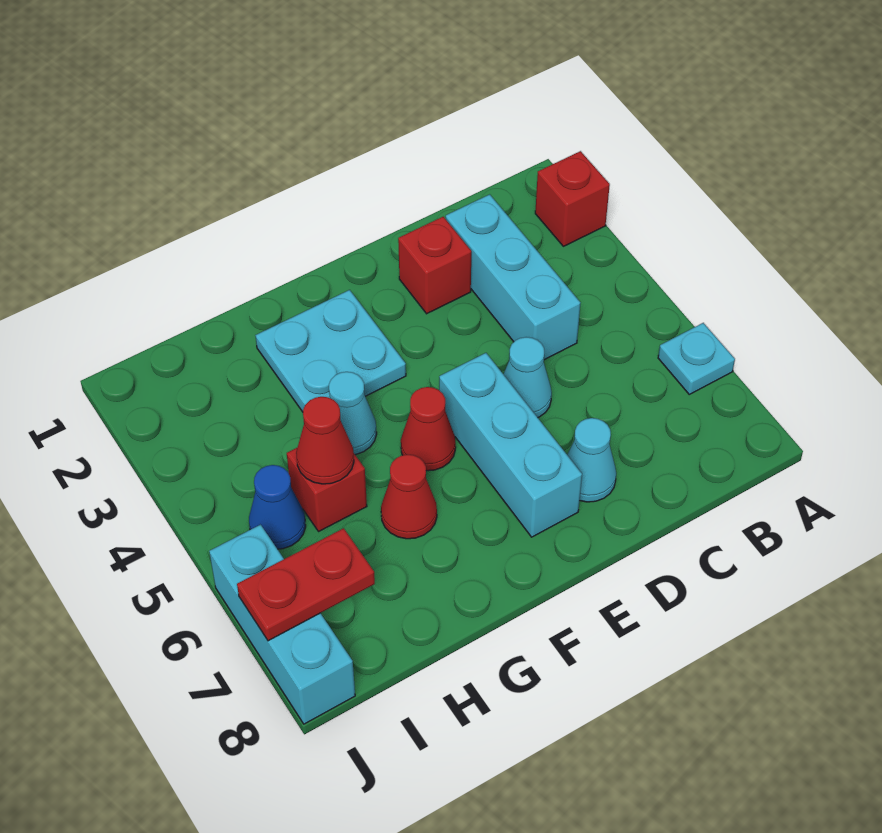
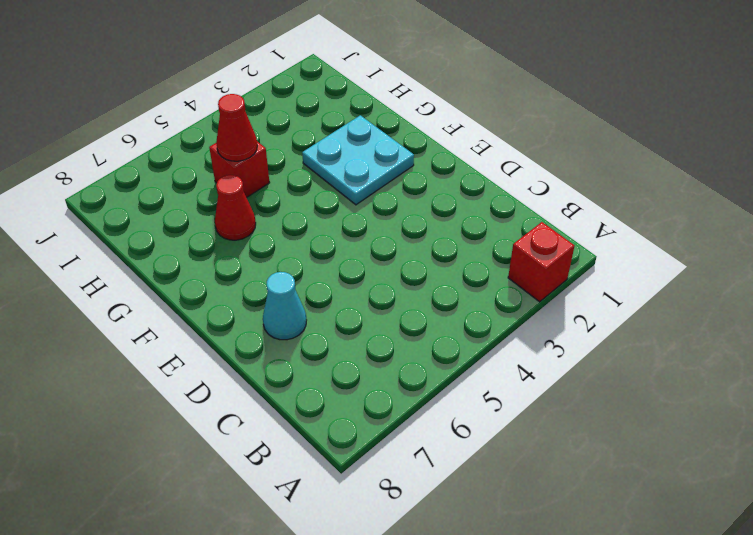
none -> cyan plate A6 level 1
none -> cyan brick C2:C4 level 1
none -> red brick D2 level 1

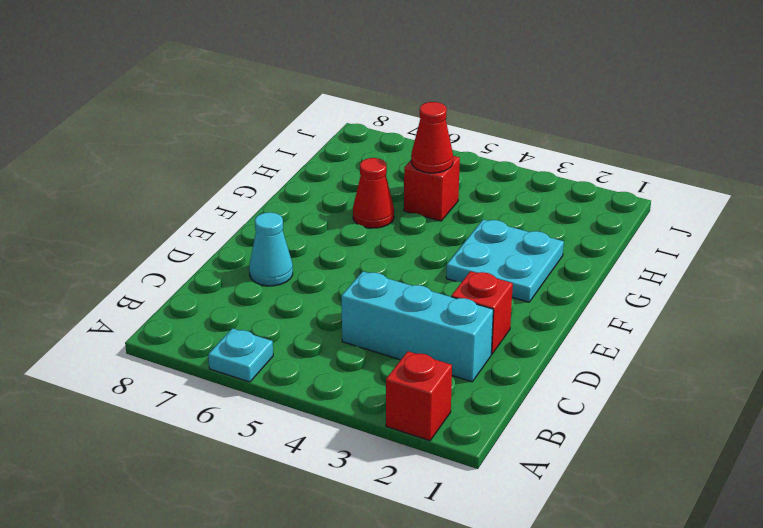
none -> cyan cone D5 level 1
none -> cyan brick E5:E7 level 1
none -> red cone F5 level 1

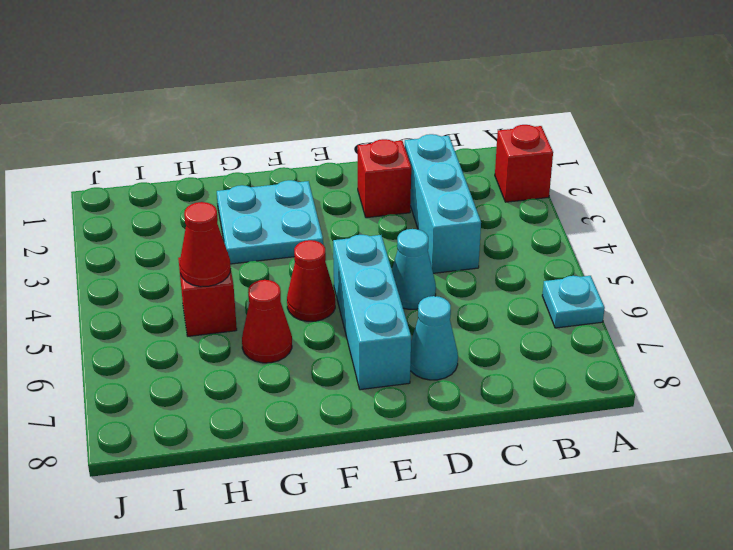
none -> cyan cone G4 level 1
none -> blue cone I5 level 1
none -> cyan brick J6:J8 level 1

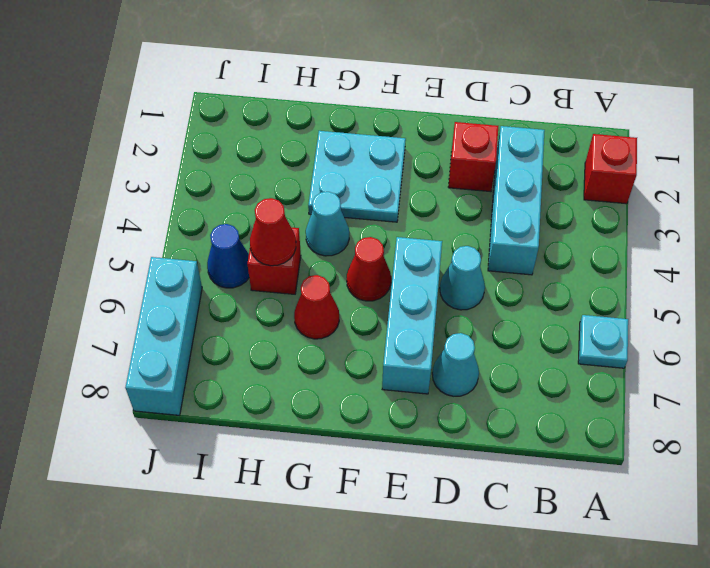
none -> red plate I7:J7 level 2

